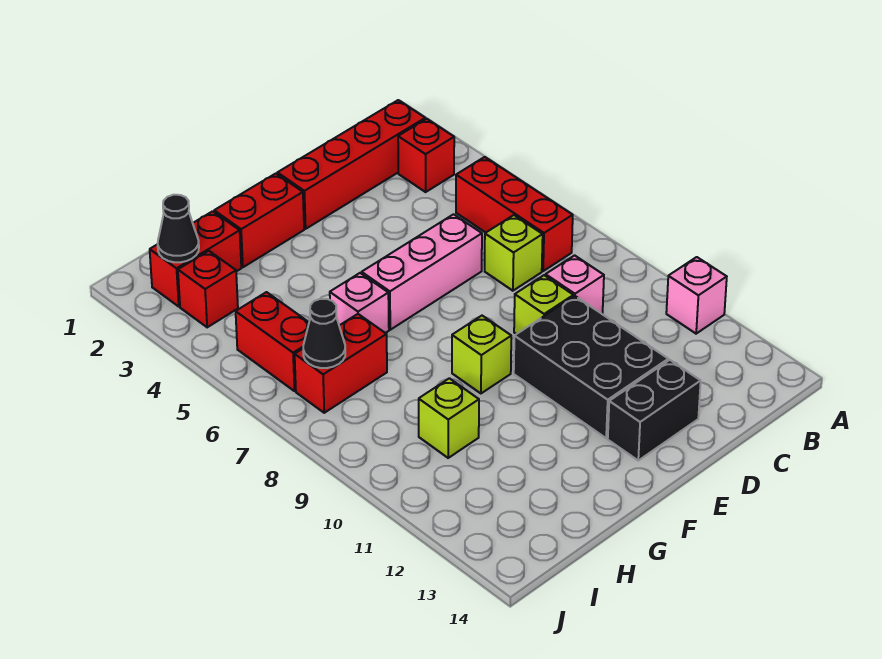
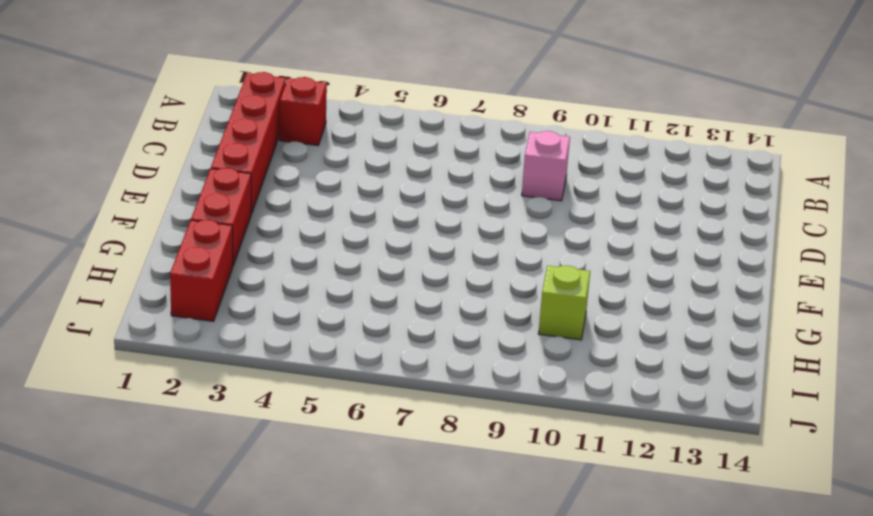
none -> pink brick A11 level 1
none -> red brick B5:B7 level 1
none -> lime brick C7 level 1

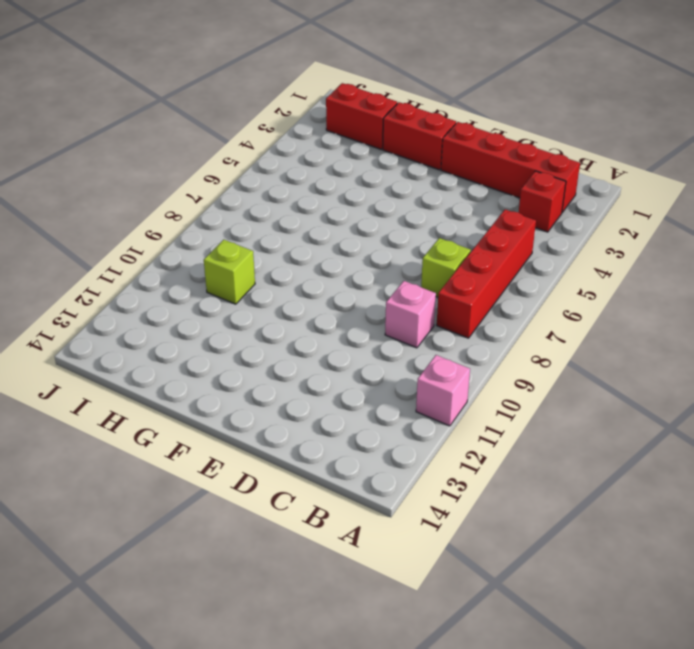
red brick B5:B8 level 1 -> red brick B5:B7 level 1
none -> pink brick D6:F6 level 1
none -> lime brick D9 level 1
none -> black brick D10:E12 level 1

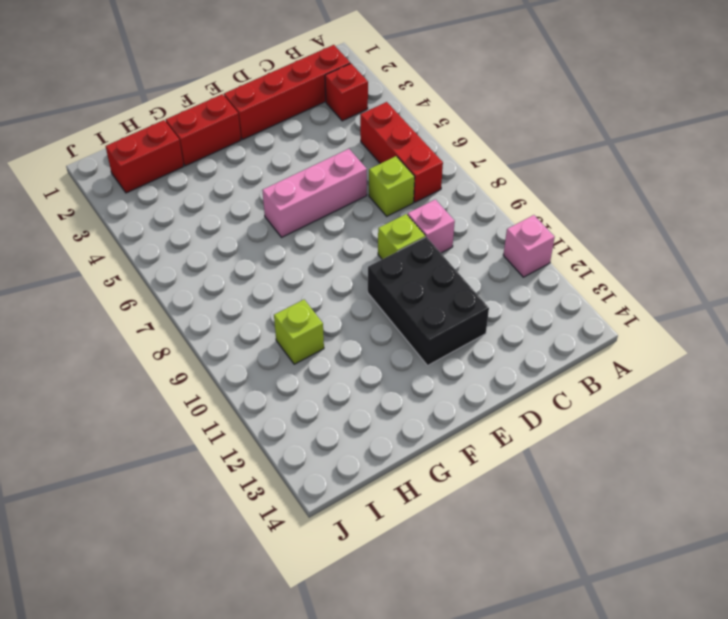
none -> black brick D13:E13 level 1
none -> lime brick F9 level 1
none -> pink brick G6 level 1

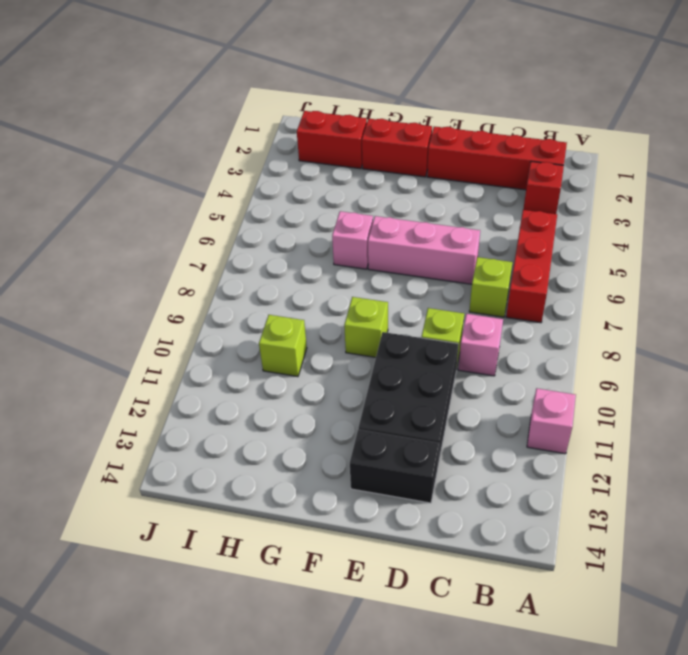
none -> red brick H7:I7 level 1
none -> red brick I3 level 1
none -> red brick I5:I6 level 1

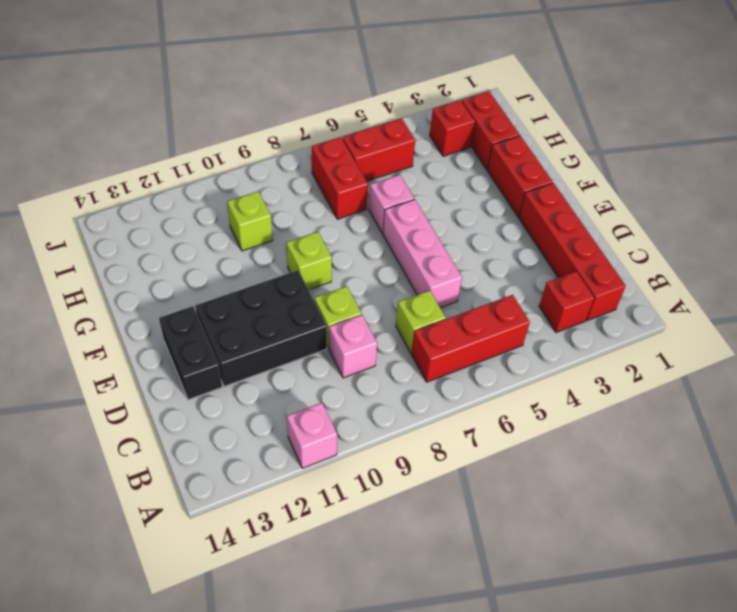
none -> black cone I2 level 2
none -> black cone I7 level 2

